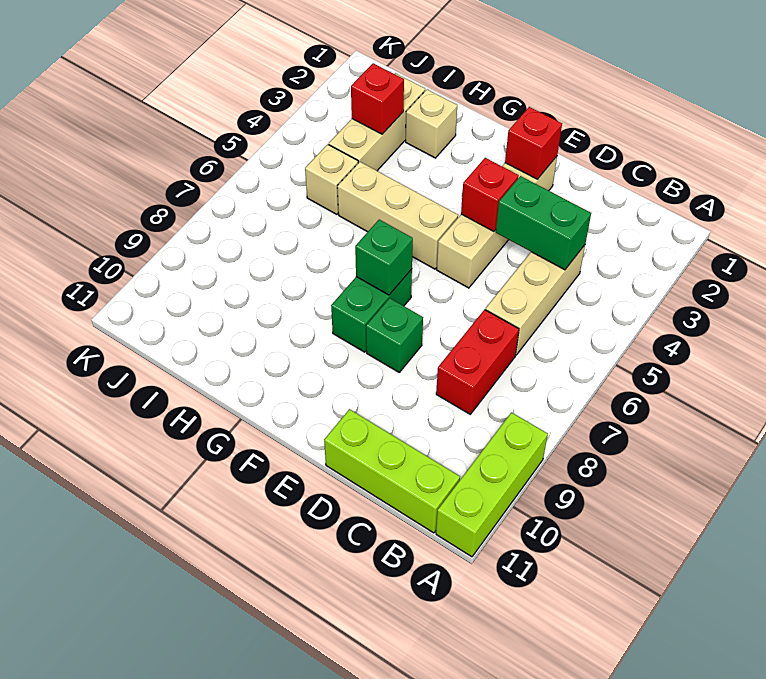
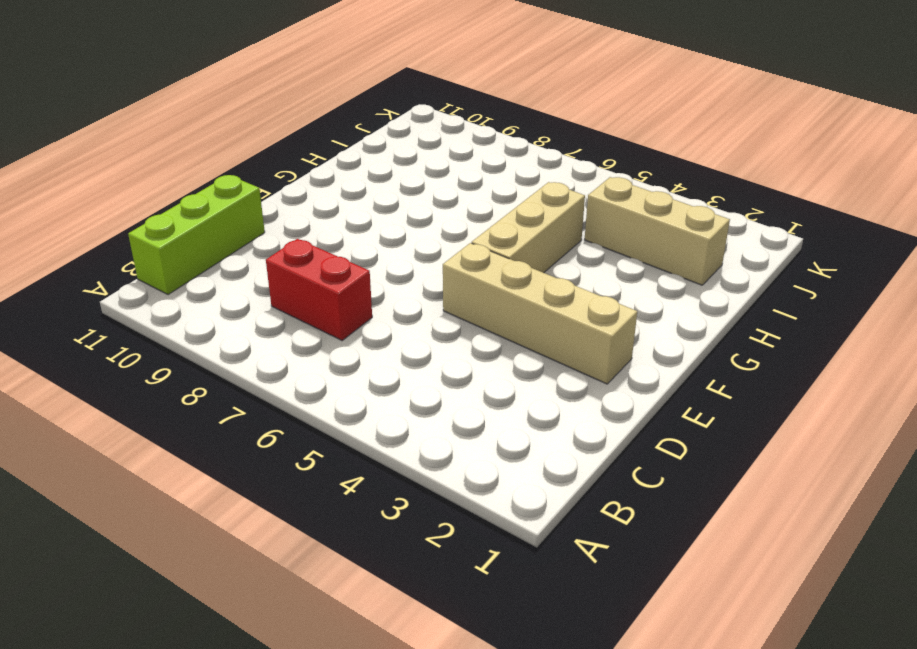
none -> lime brick A9:A11 level 1
none -> tan brick C4:C6 level 1
none -> green brick E8 level 1

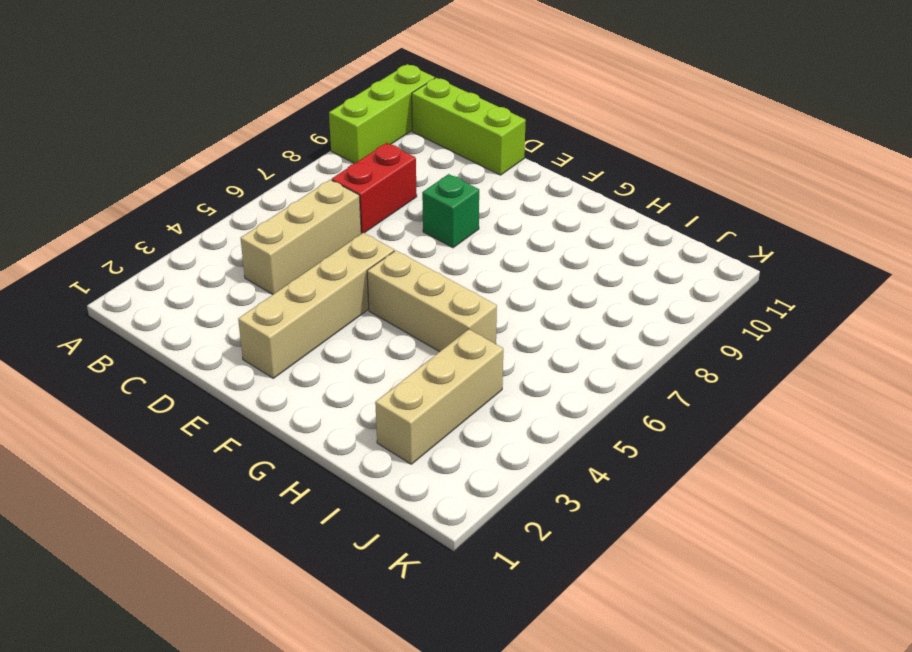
none -> green brick F7:F8 level 1
none -> tan brick H2 level 1
none -> tan brick I5 level 1

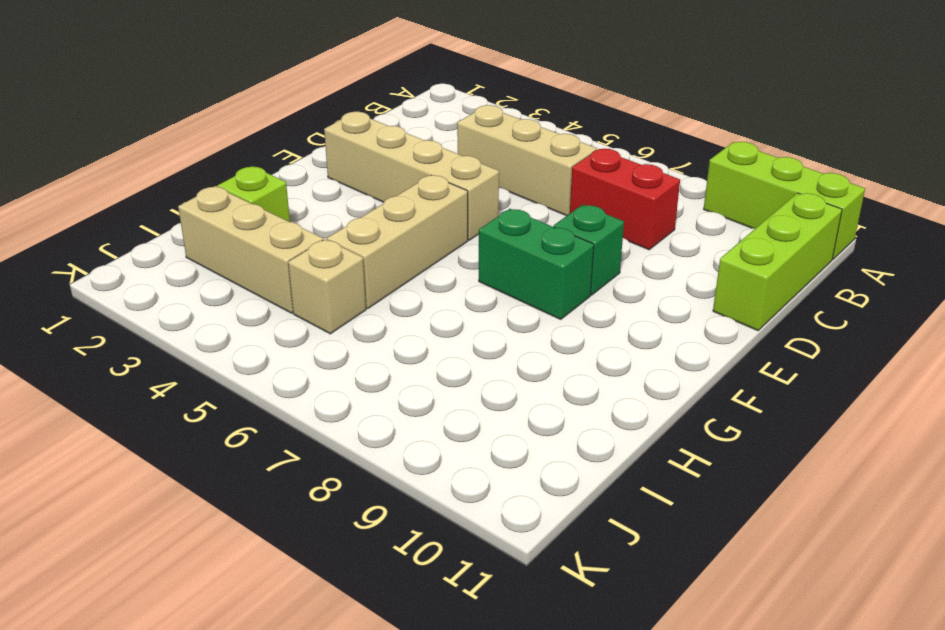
lime brick H2 level 1 -> tan brick H2 level 1
none -> green brick C4:D4 level 2
none -> red brick E2 level 2
none -> red brick E4 level 2

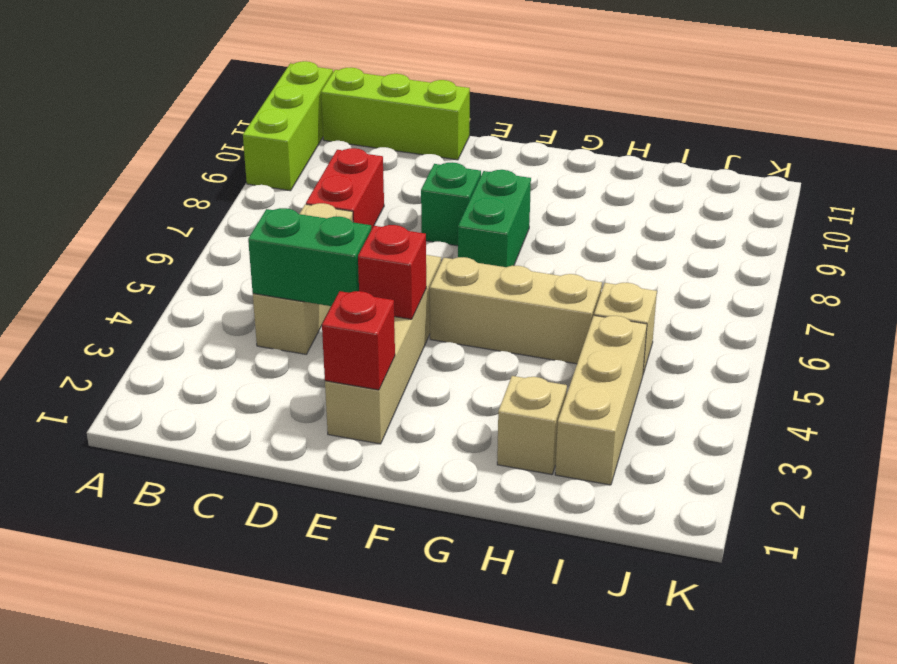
none -> green brick F7 level 2
none -> red brick I3 level 2

